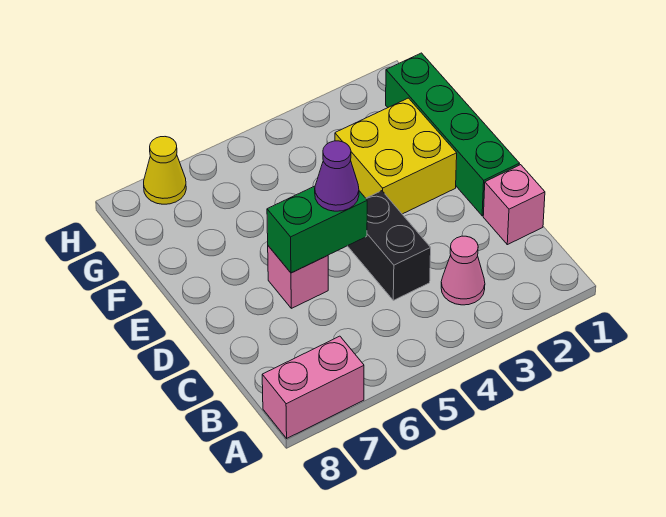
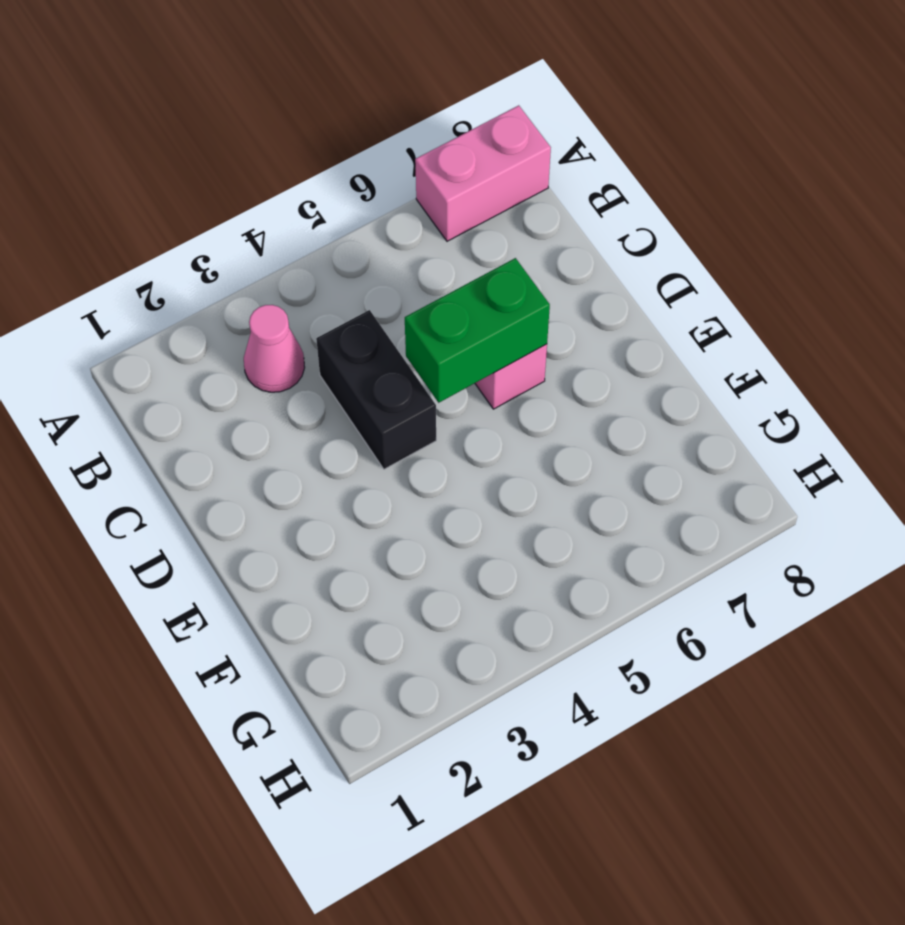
none -> pink brick C1 level 1
none -> green brick D1:G1 level 1

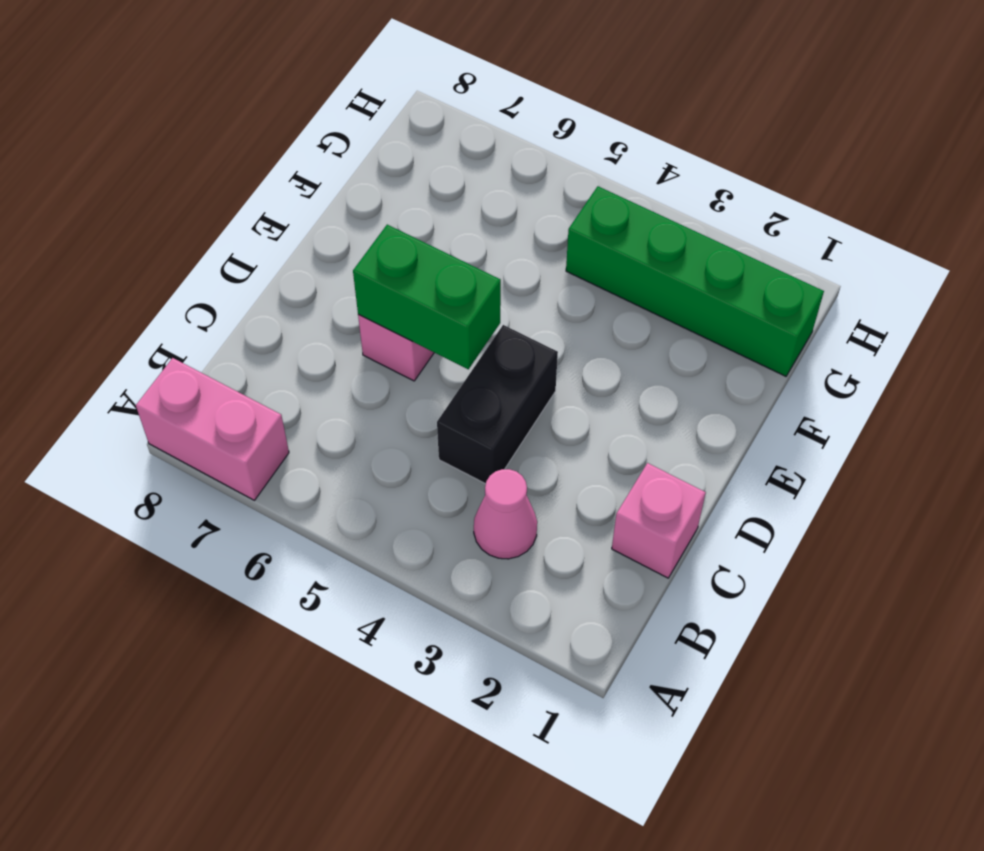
green brick G1:G4 level 1 -> green brick D1:G1 level 1
none -> yellow brick E2:F3 level 1
none -> yellow cone H7 level 1

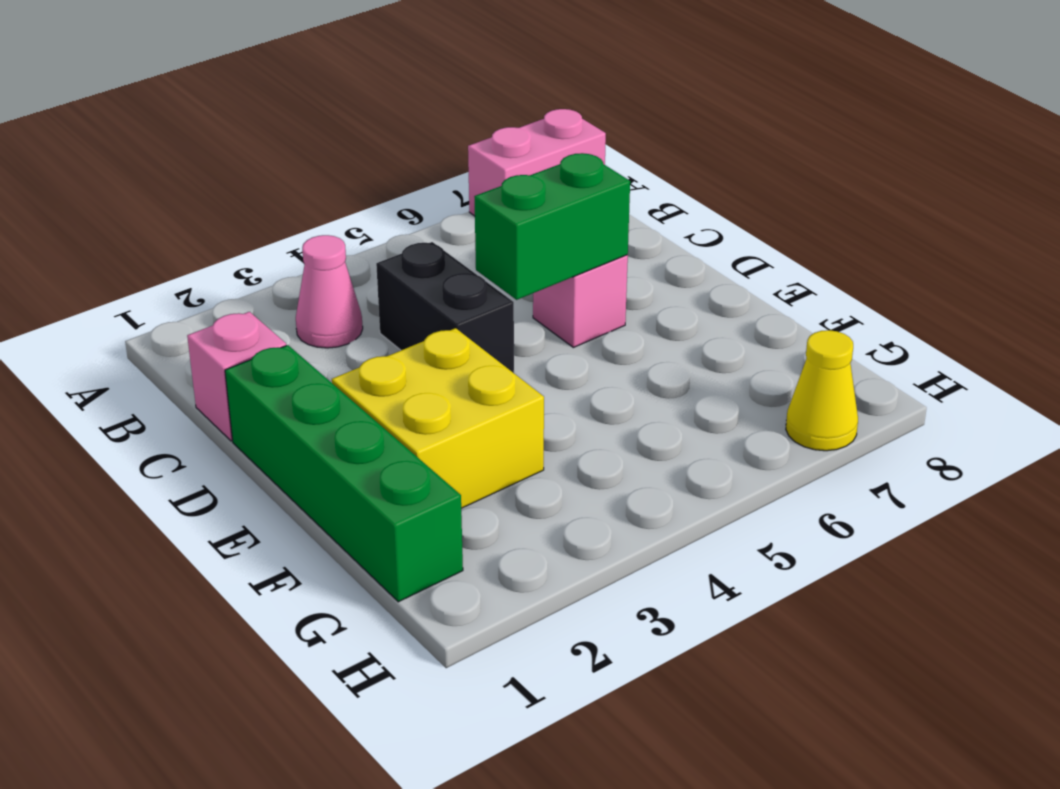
none -> purple cone D5 level 3

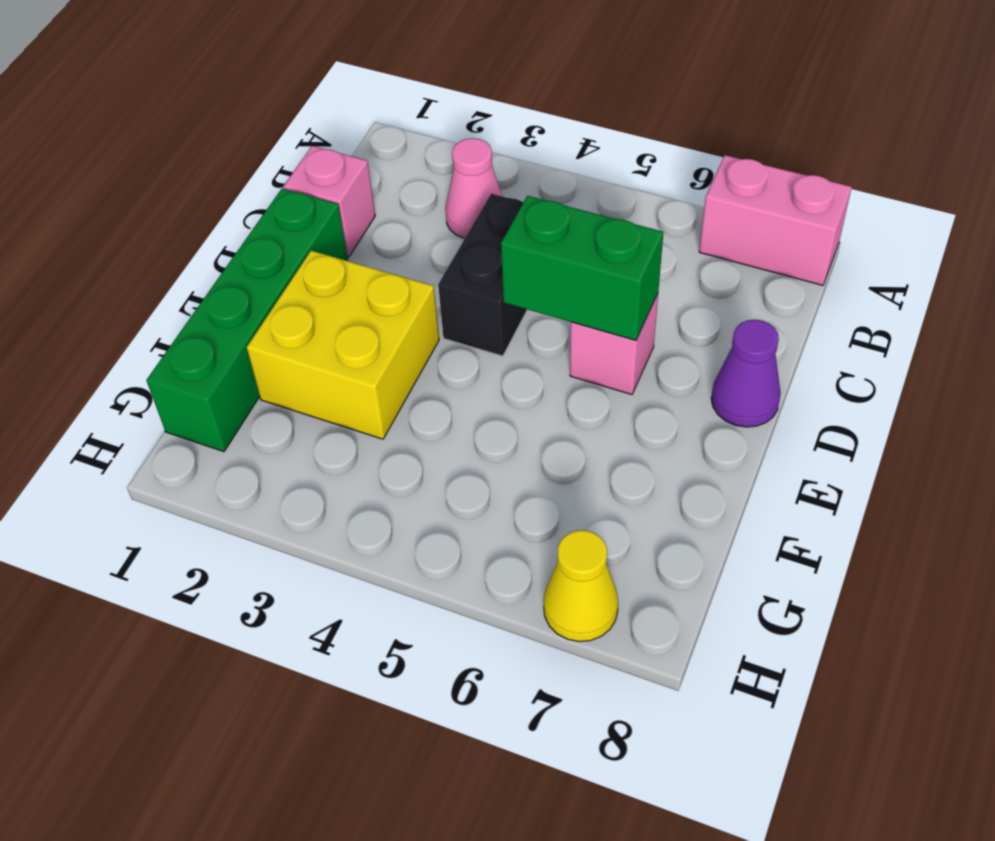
purple cone D8 level 1 -> purple cone D5 level 3

